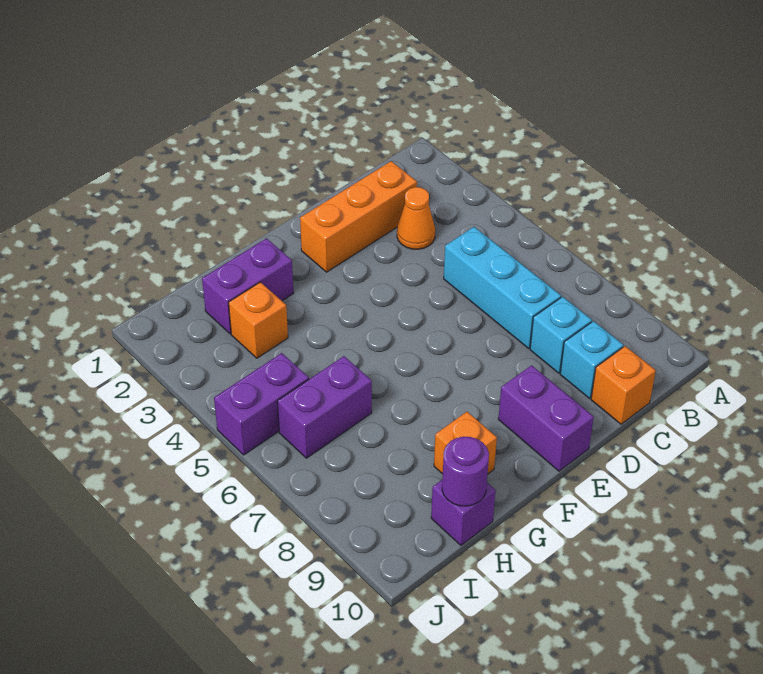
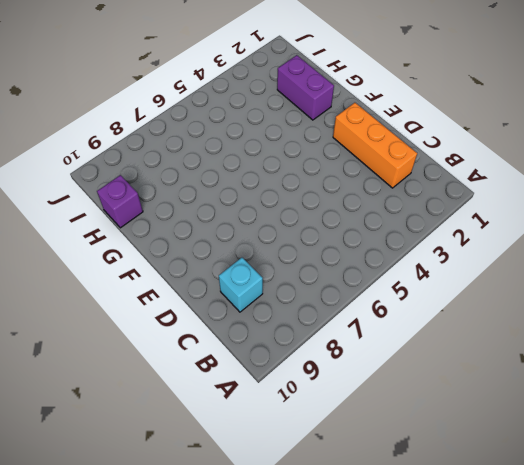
none -> orange cone C3 level 1
none -> cyan brick C5:C7 level 1
none -> cyan brick C8 level 1

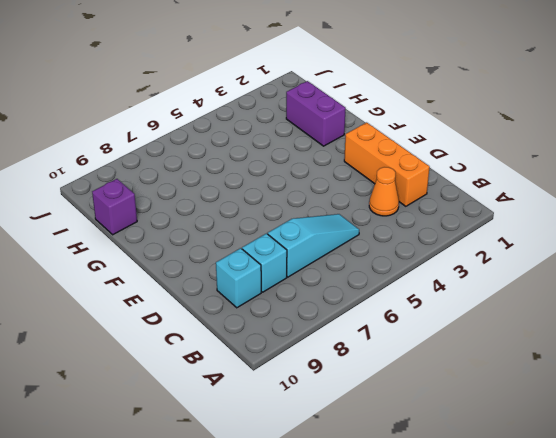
cyan slope C5:C7 level 1 top 7 -> cyan brick C5:C7 level 1
none -> orange brick C10 level 1
none -> purple brick E9:E10 level 1
none -> orange brick G9 level 1

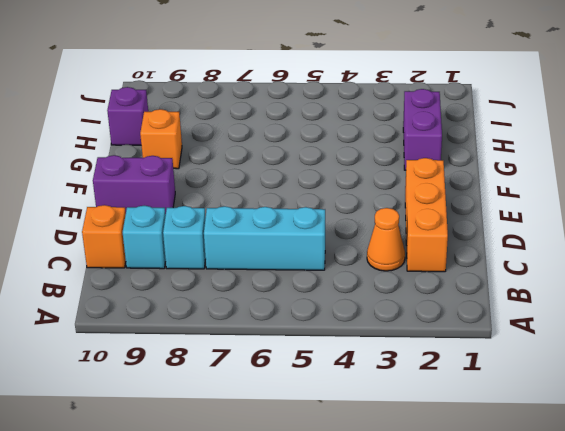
none -> orange brick H3 level 1
none -> purple brick H6:I6 level 1
none -> purple brick I5:J5 level 1

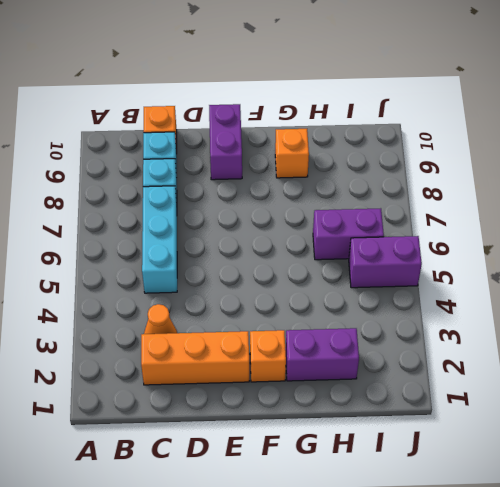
orange brick F2 level 1 -> orange brick H3 level 1
none -> purple brick H10 level 1
none -> purple round brick H10 level 2

